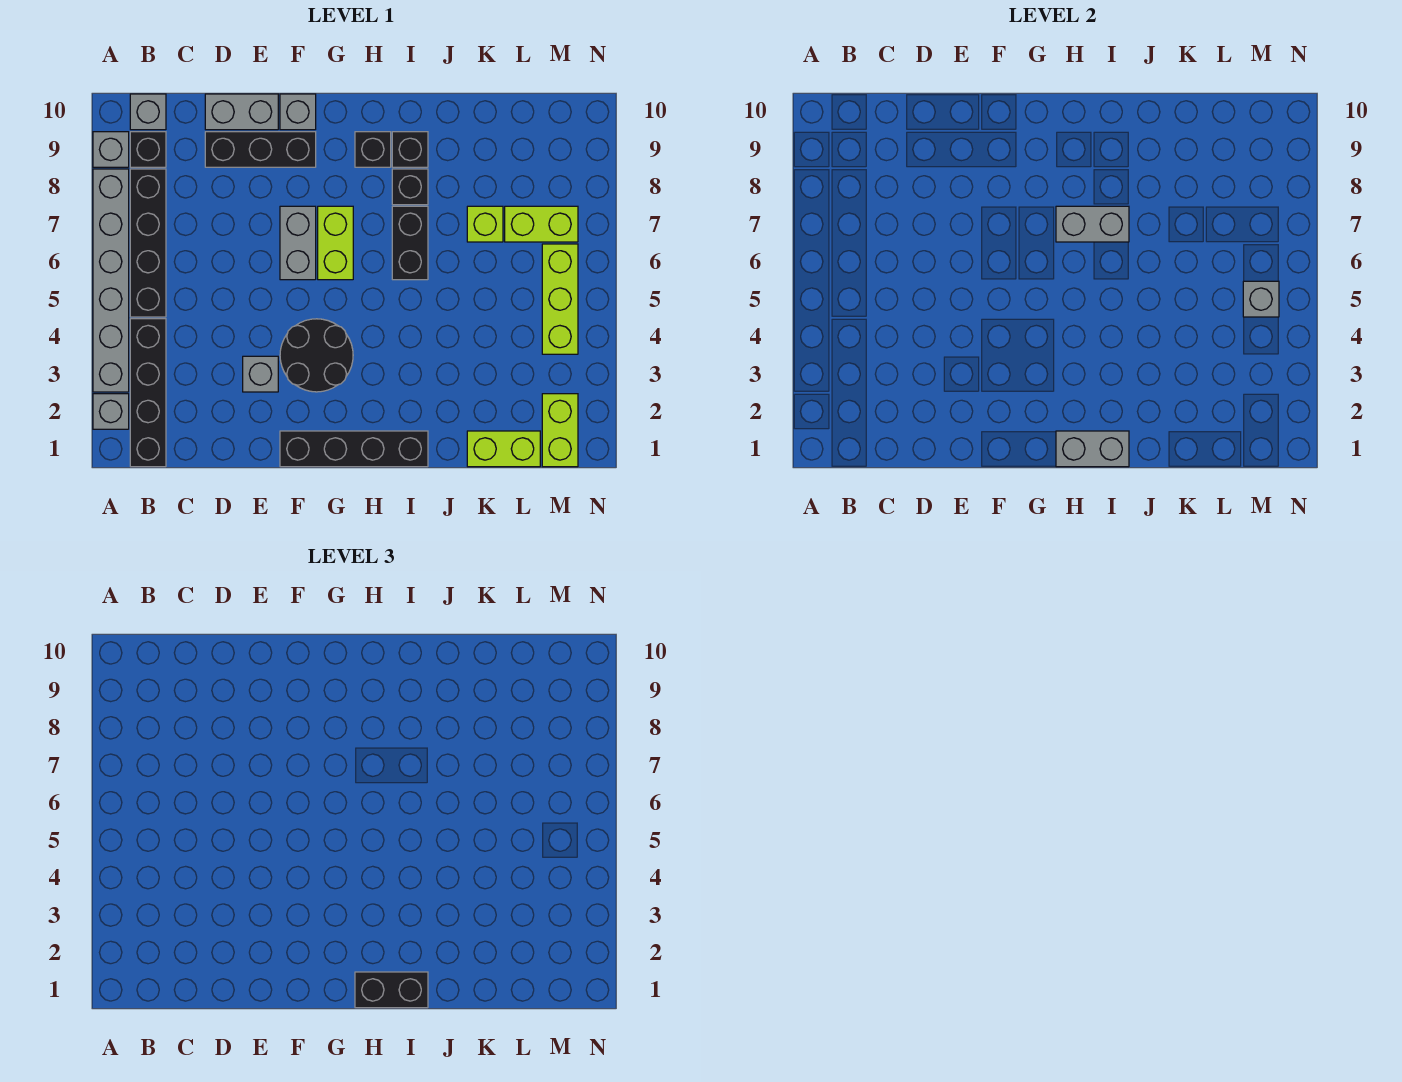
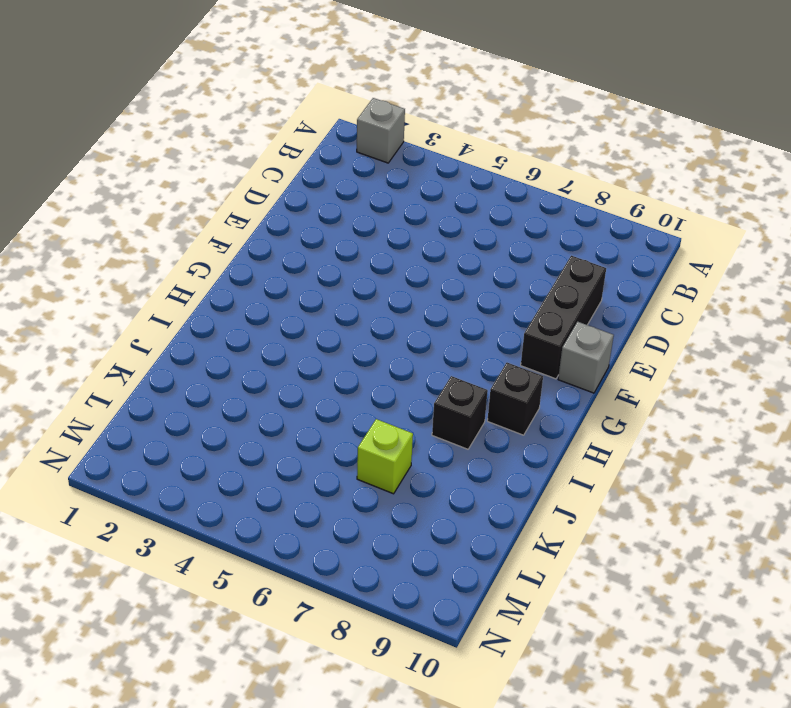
none -> grey brick A3:A8 level 1
none -> grey brick A9 level 1
none -> black brick B1:B4 level 1

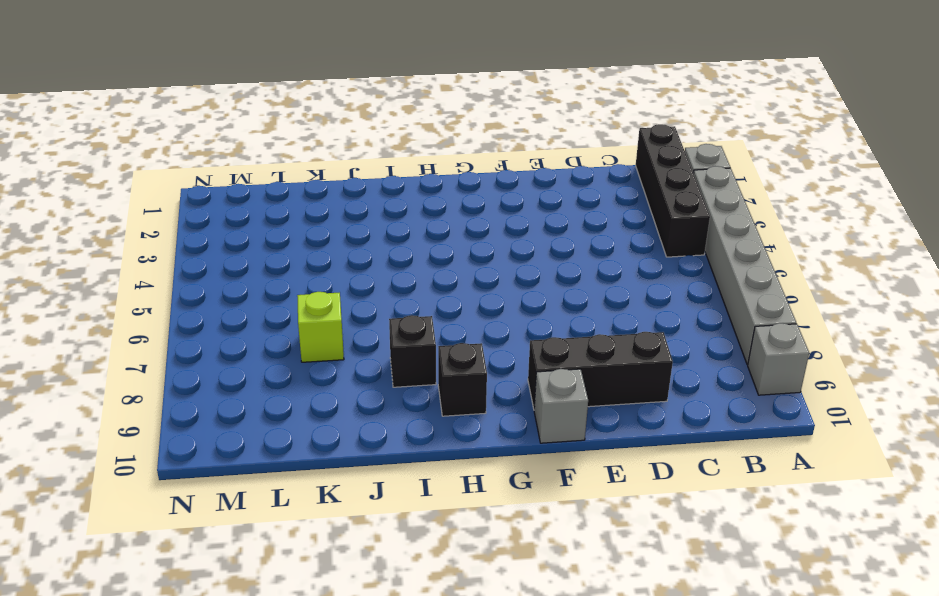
none -> black brick B5:B8 level 1
none -> black brick B9 level 1
none -> grey brick B10 level 1

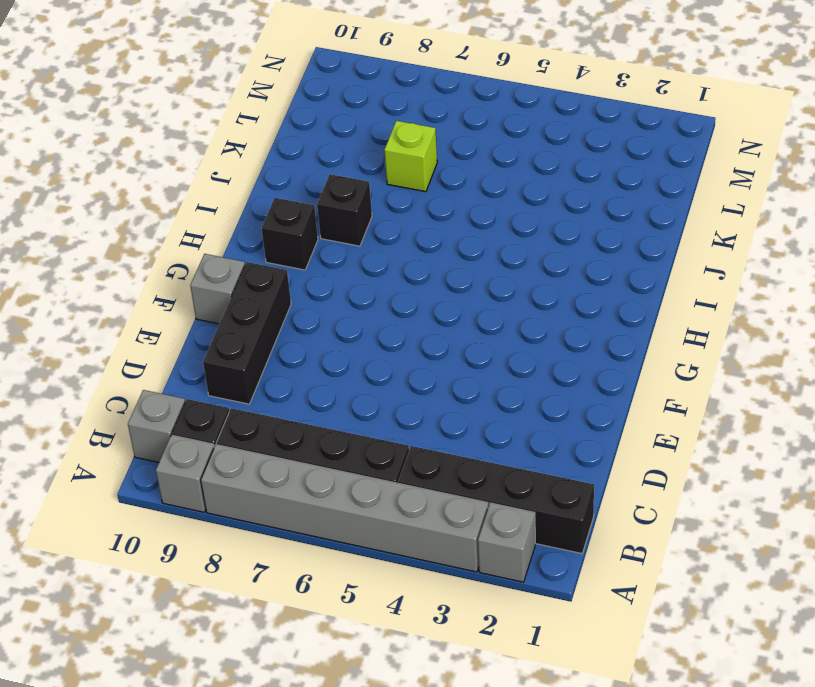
none -> grey brick D10:E10 level 1
none -> grey brick E3 level 1
none -> black brick F1:I1 level 1

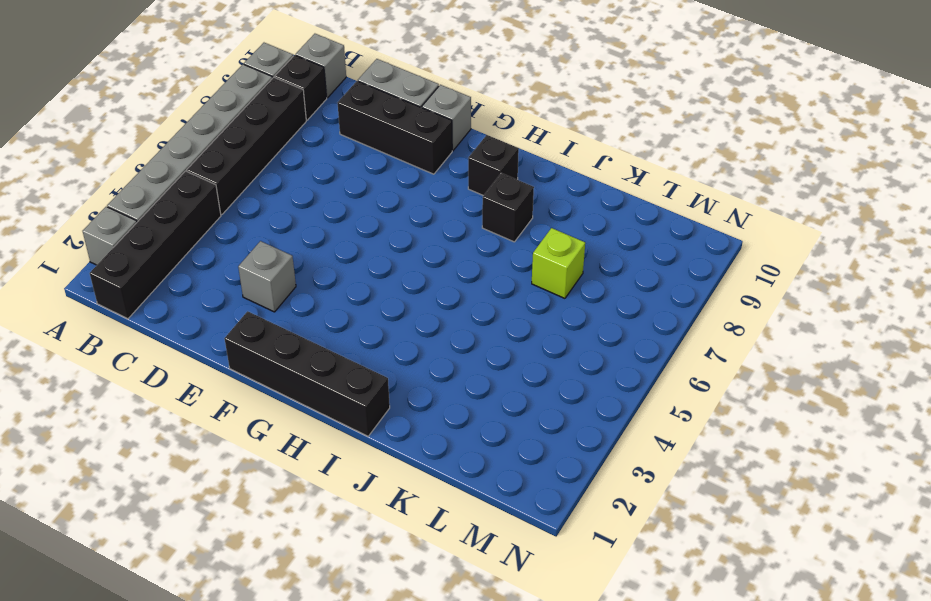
none -> black round brick F3:G4 level 1
none -> grey brick F6:F7 level 1
none -> lime brick G6:G7 level 1

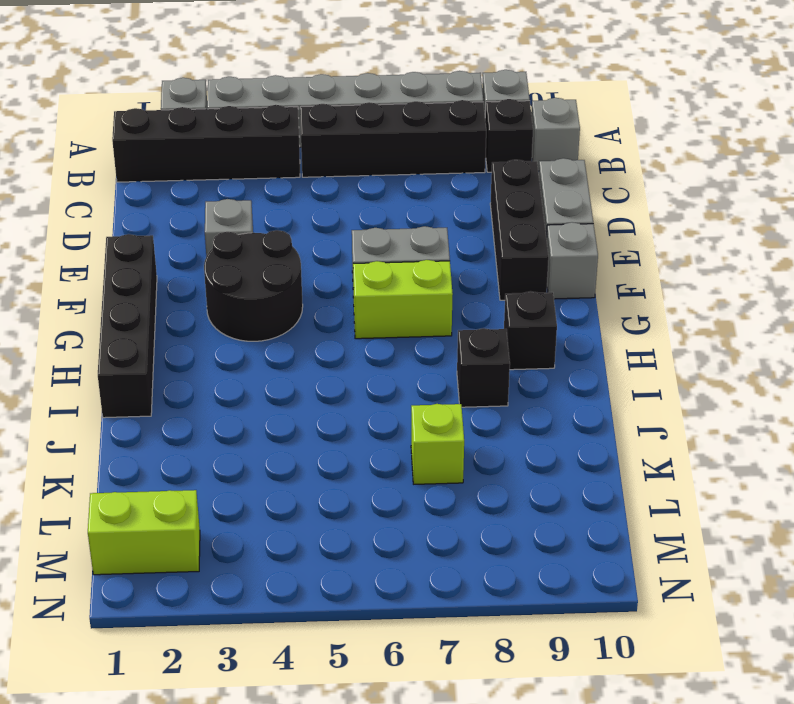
none -> black brick I6:I7 level 1
none -> black brick I9 level 1
none -> lime brick K1:L1 level 1

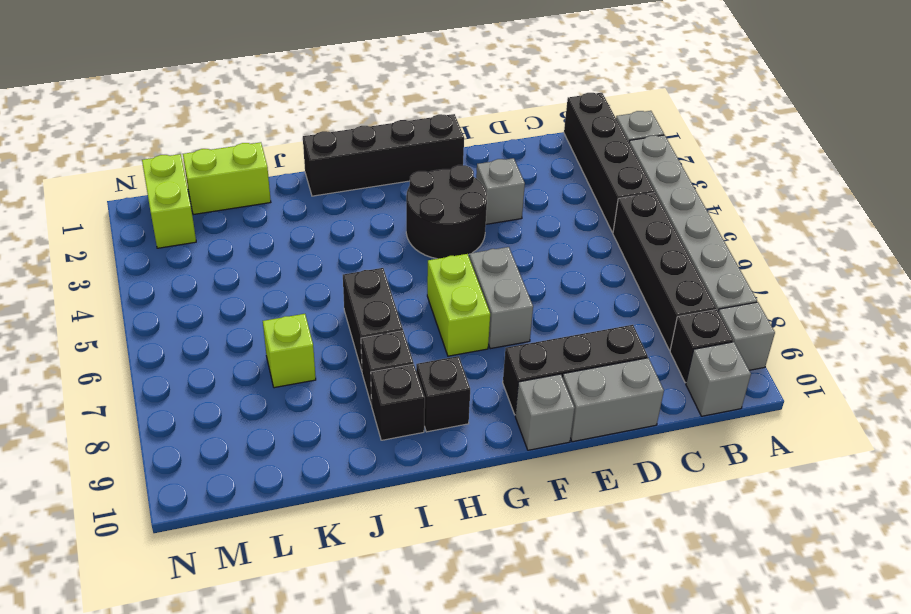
none -> lime brick L7:M7 level 1
none -> lime brick M4:M6 level 1
none -> grey brick H1:I1 level 2

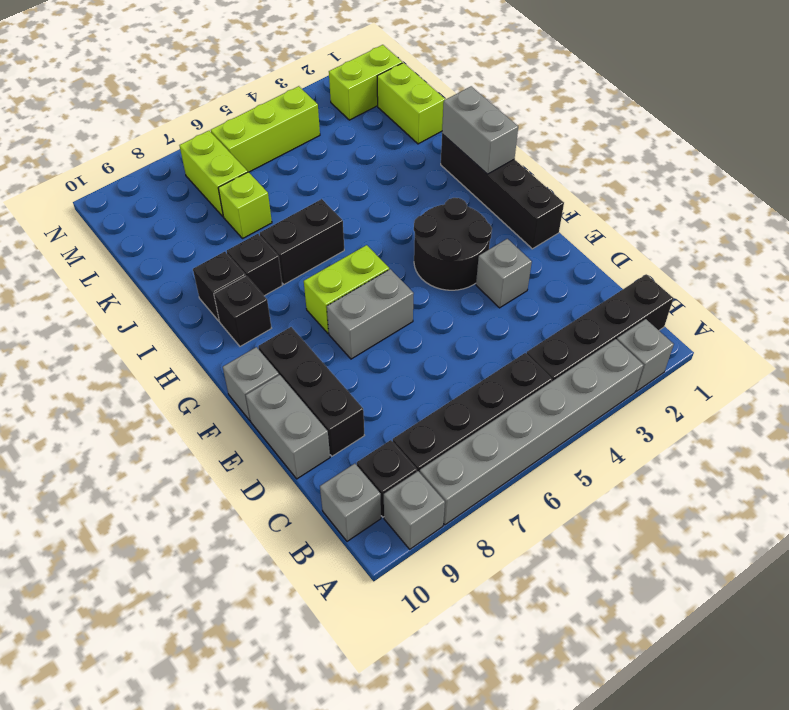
none -> grey brick H7:I7 level 2
none -> grey brick M5 level 2
none -> black brick H1:I1 level 3

